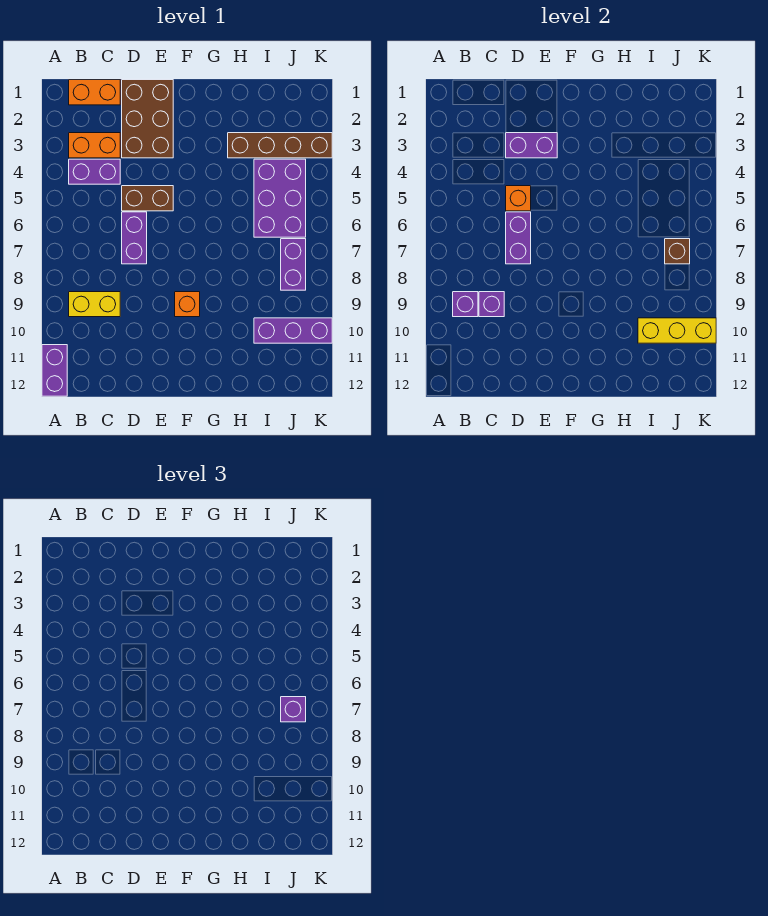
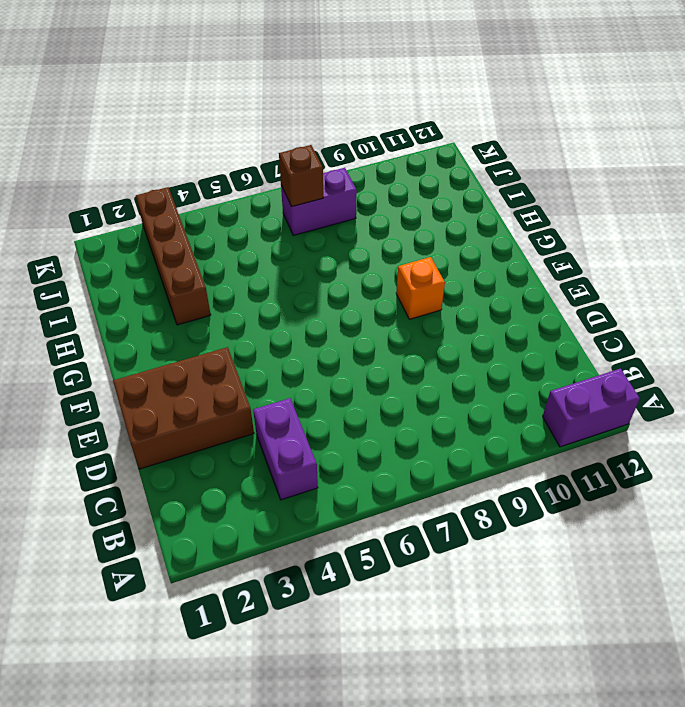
none -> orange brick B1:C1 level 1
none -> orange brick B3:C3 level 1
none -> yellow brick B9:C9 level 1

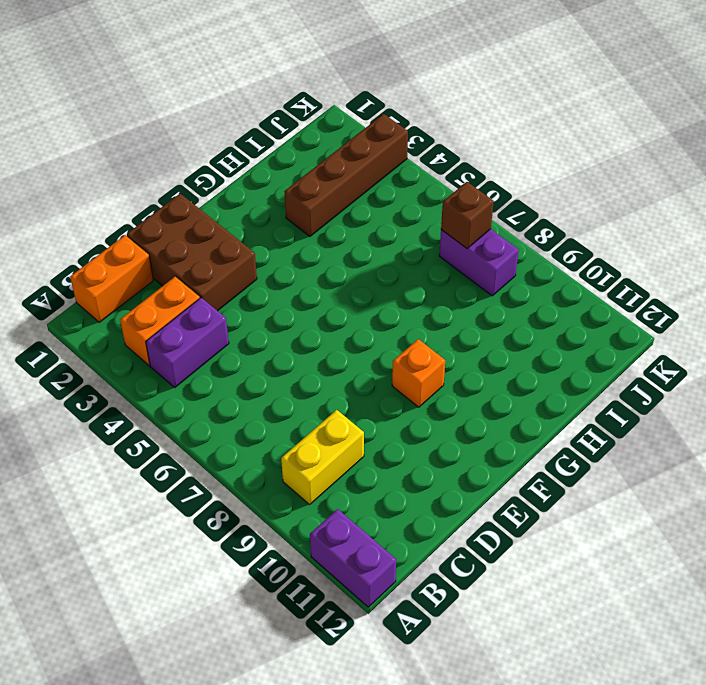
none -> brown brick D5:E5 level 1
none -> purple brick D6:D7 level 1
none -> purple brick I4:J6 level 1

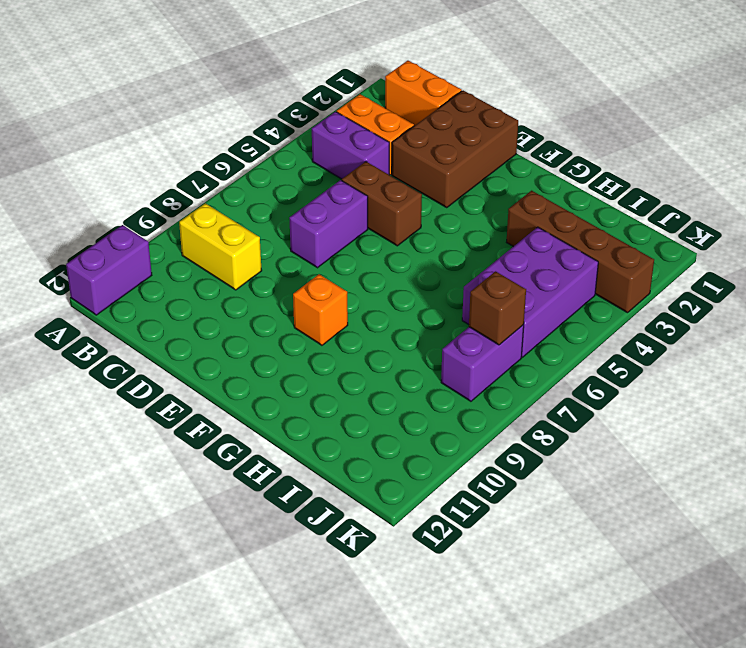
none -> purple brick I10:K10 level 1
none -> purple brick B9 level 2
none -> purple brick C9 level 2

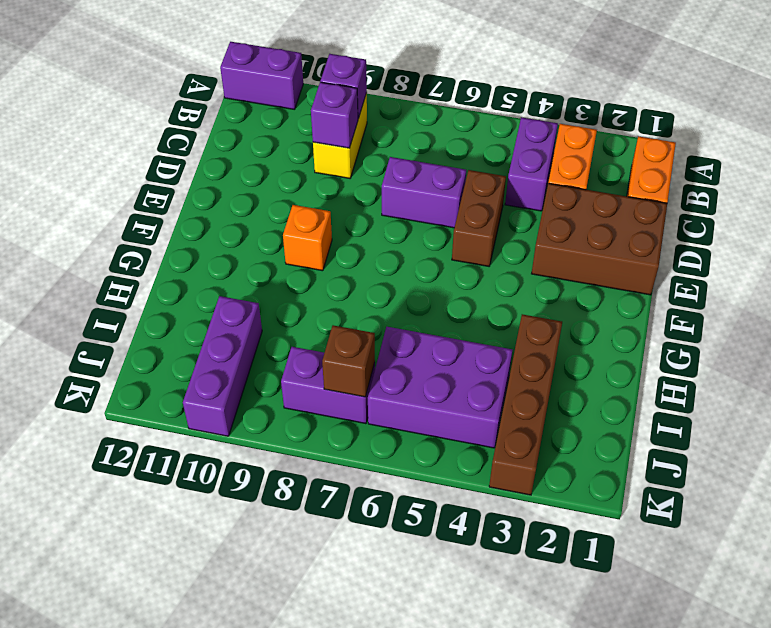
none -> purple brick D3:E3 level 2
none -> orange brick D5 level 2
none -> purple brick D6:D7 level 2

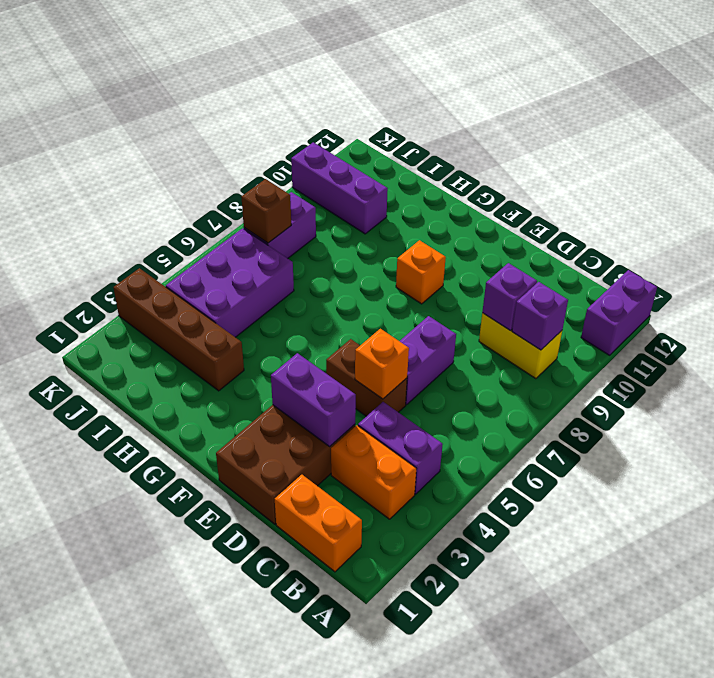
none -> purple brick D6:D7 level 2
none -> yellow brick I10:K10 level 2
none -> purple brick J7 level 3

